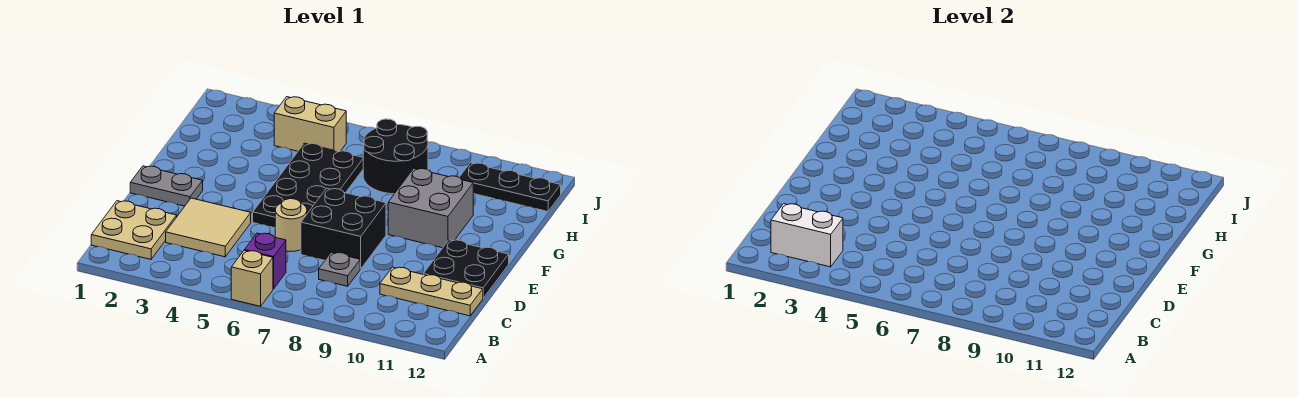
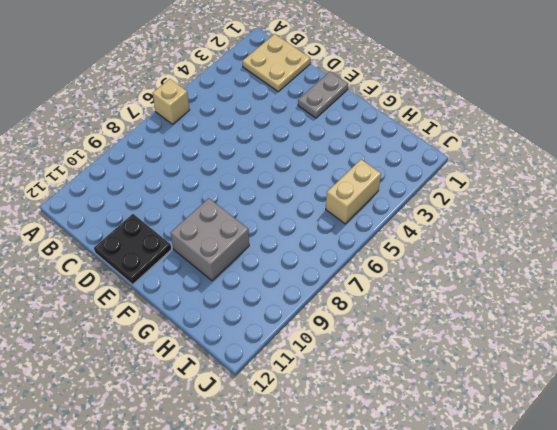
none -> purple brick B6 level 1
none -> tan tile C3:D4 level 1
none -> grey plate C8 level 1

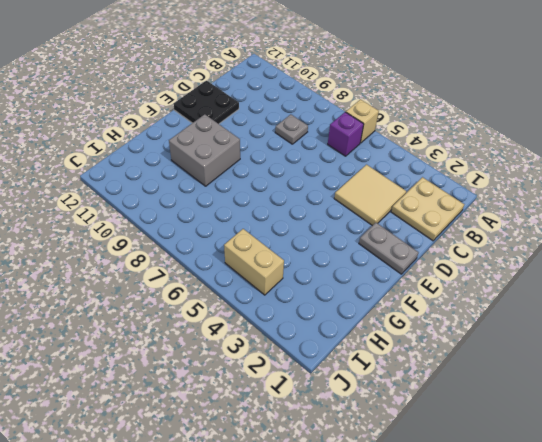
none -> tan plate C10:C12 level 1
none -> tan round brick D6 level 1
none -> black brick D7:E8 level 1

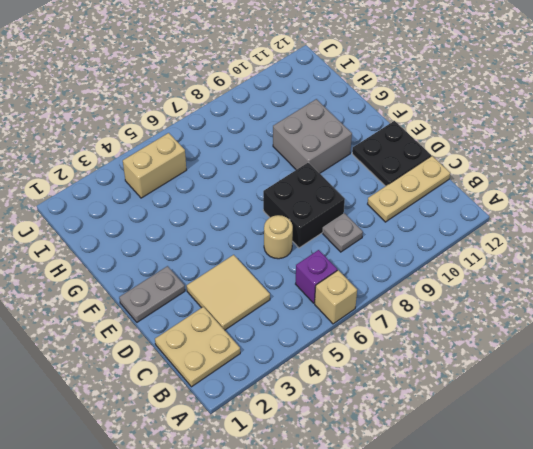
none -> black plate E5:H6 level 1
none -> black round brick H7:I8 level 1
none -> black plate I10:I12 level 1

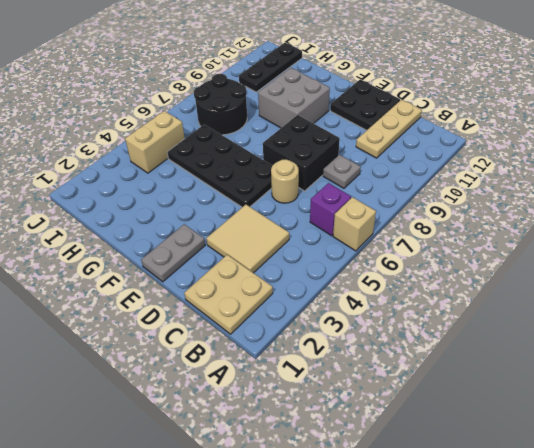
none -> white brick B2:B3 level 2

